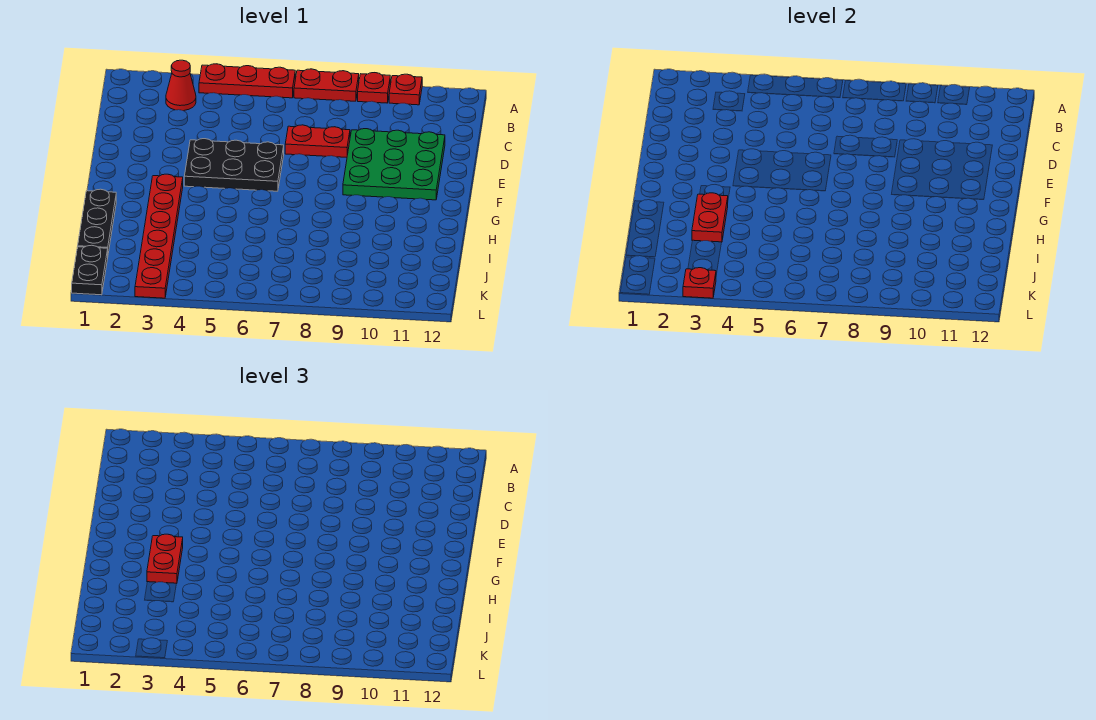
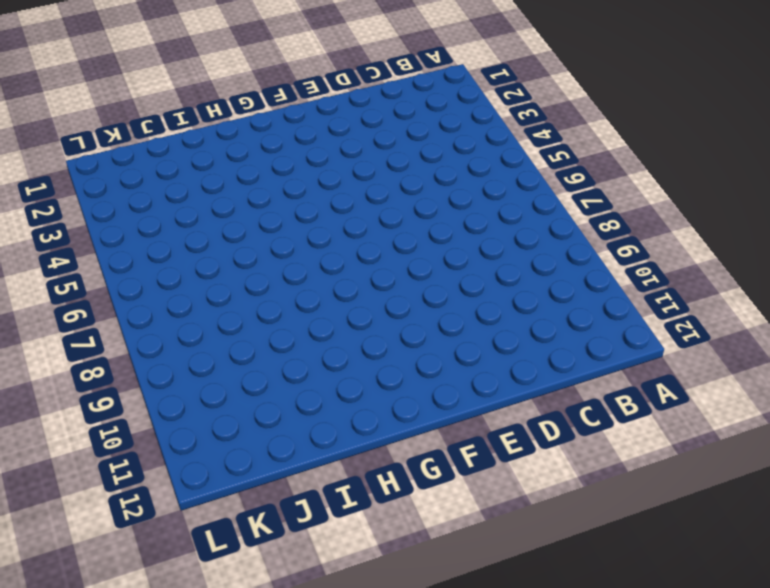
none -> red plate A4:A6 level 1
none -> red plate A7:A8 level 1
none -> red plate A9 level 1

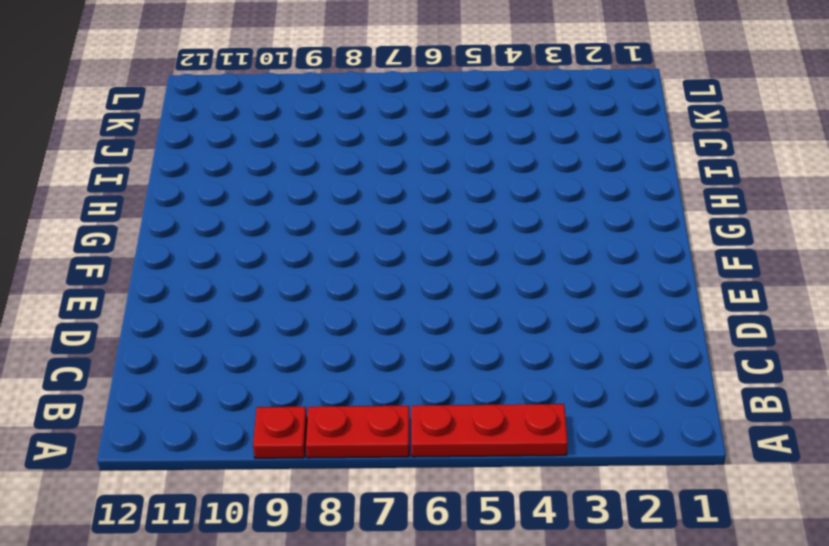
none -> red plate A10 level 1
none -> red cone B3 level 1
none -> red plate D7:D8 level 1

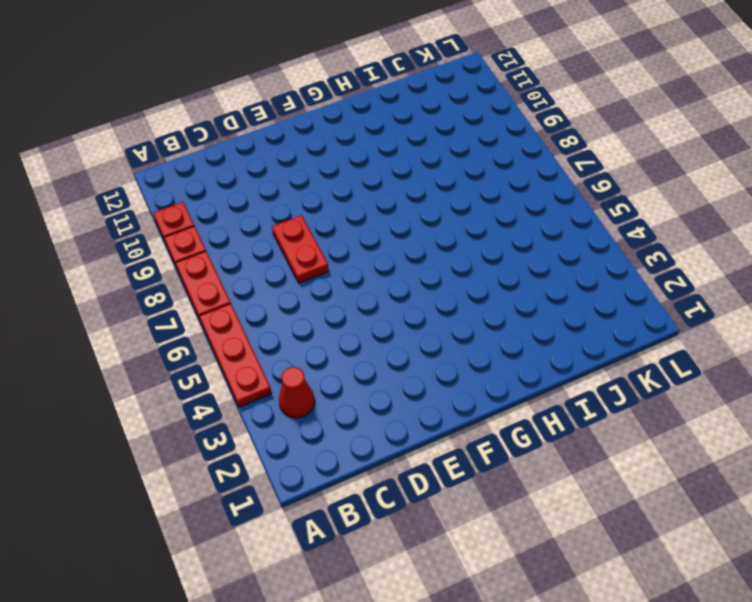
none -> green plate D9:F11 level 1
none -> black plate E4:F6 level 1
none -> red plate G3:L3 level 1

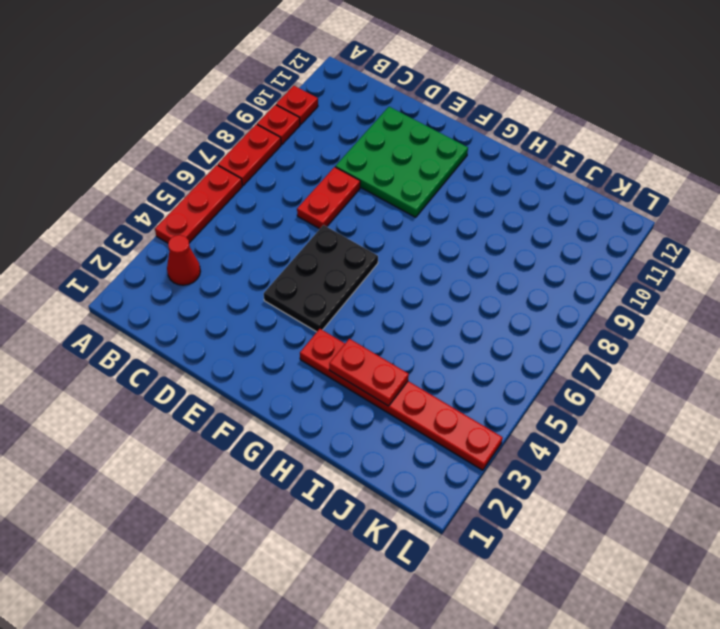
none -> black plate H1:J1 level 1
none -> black plate K1:L1 level 1
none -> red plate L3 level 2

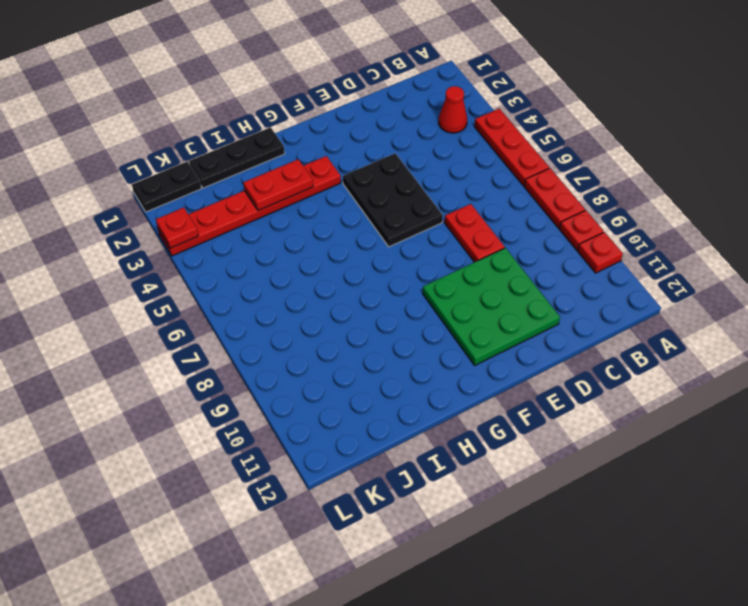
none -> red plate G3:H3 level 3

